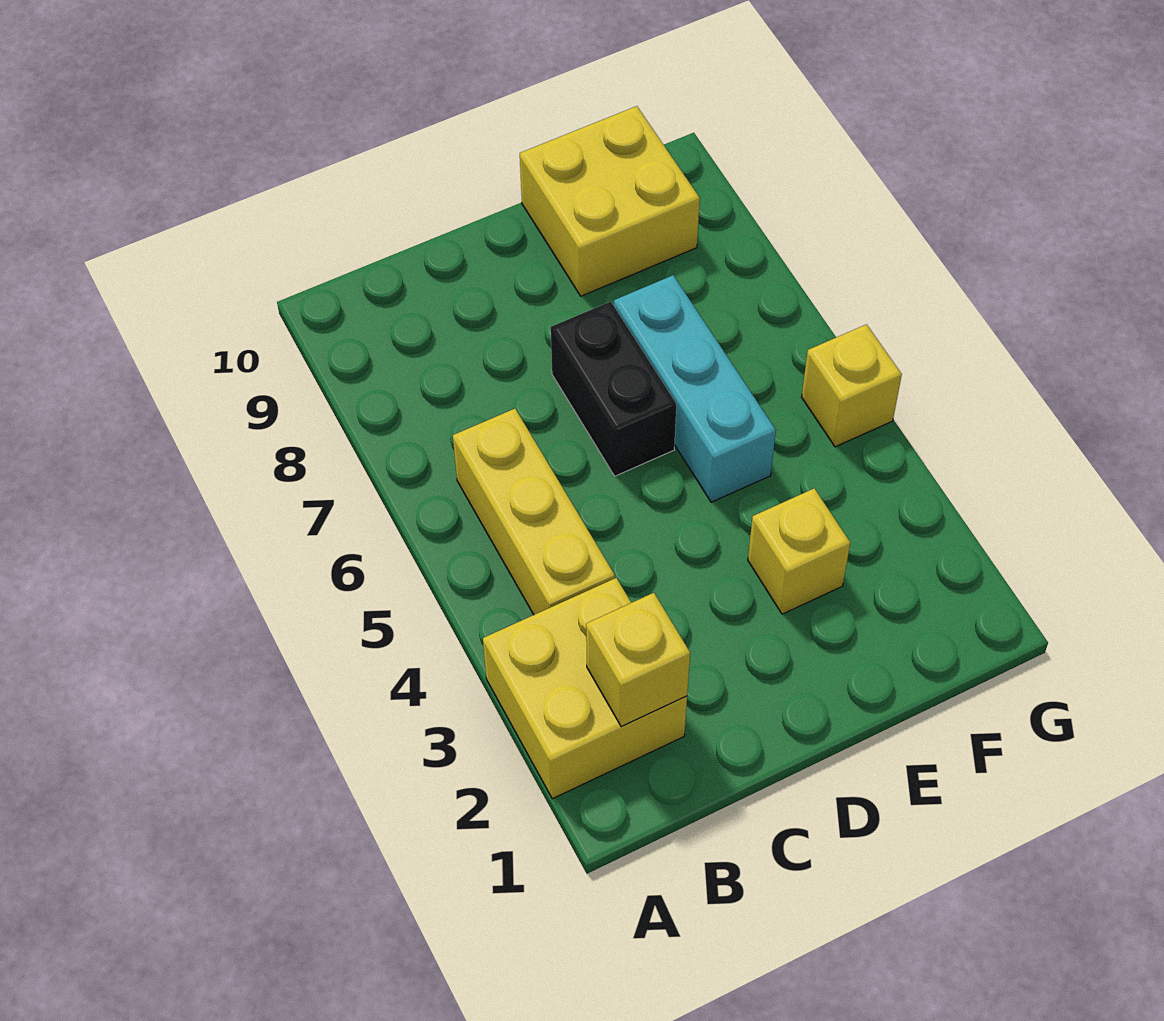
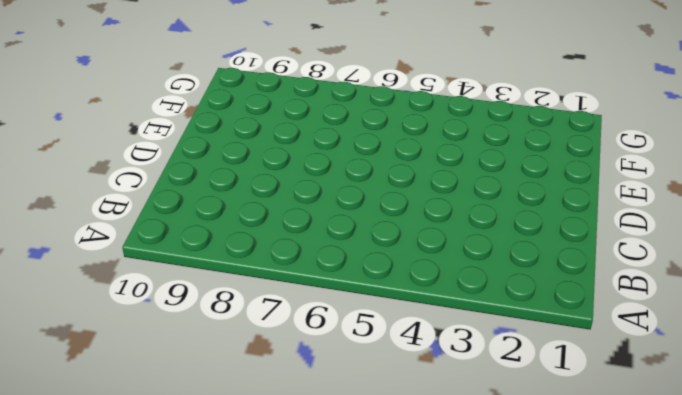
none -> yellow brick A2:B3 level 1
none -> yellow brick B4:B6 level 1

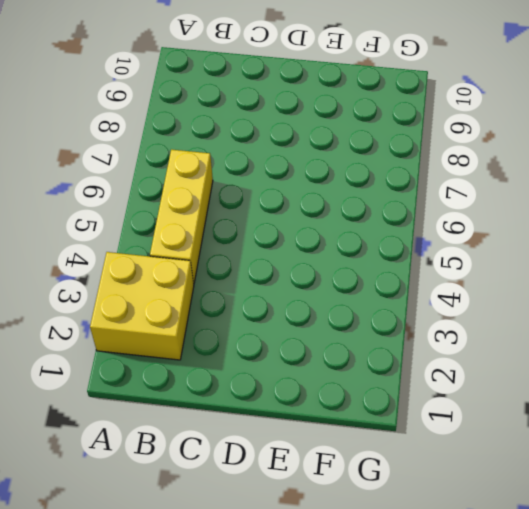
none -> black brick D6:D7 level 1
none -> yellow brick E3 level 1

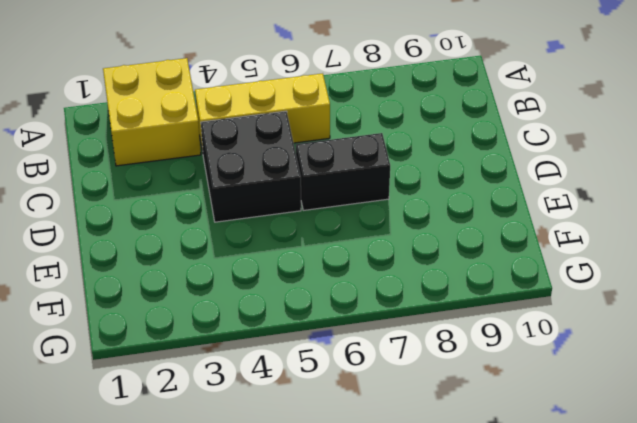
black brick C4:D5 level 1 -> none
none -> yellow brick E3 level 1
none -> cyan brick E5:E7 level 1

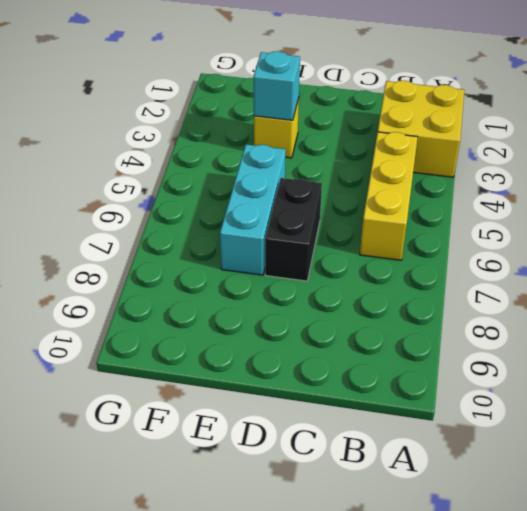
cyan brick E3 level 2 -> none
none -> yellow brick E9:F10 level 1
none -> yellow brick G5 level 1

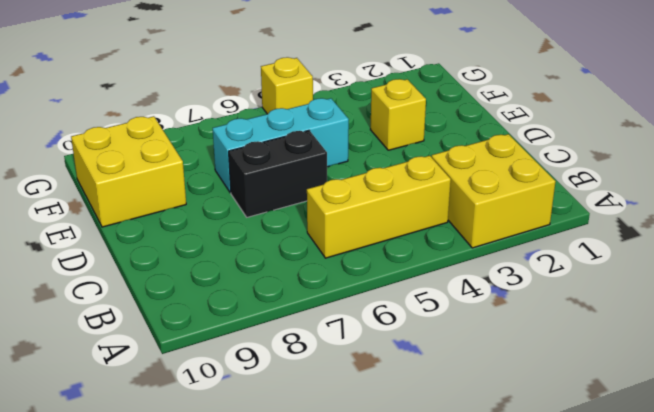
none -> yellow brick B2 level 2

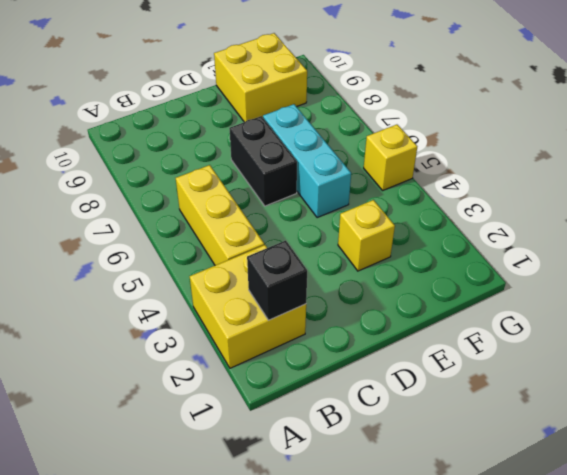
black brick B2 level 2 -> yellow brick B2 level 2

